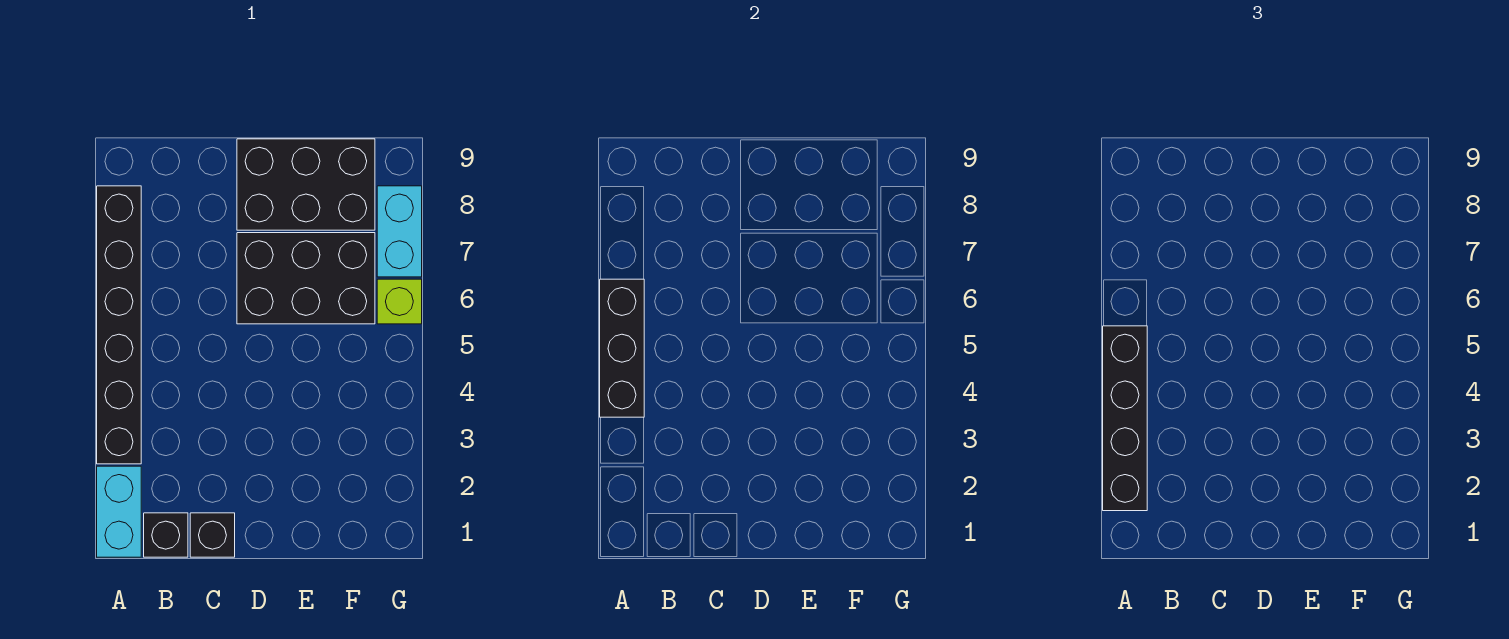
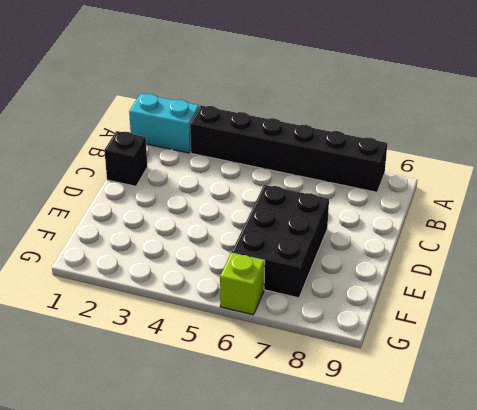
none -> black brick B1 level 1
none -> black brick D8:F9 level 1

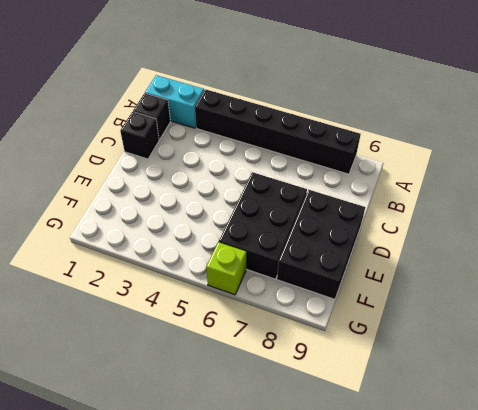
none -> cyan brick G7:G8 level 1
none -> black brick A4:A6 level 2

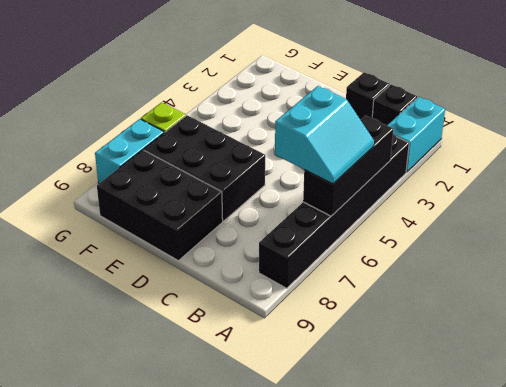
cyan slope A5:B6 level 3 top B -> black brick A2:A5 level 3

